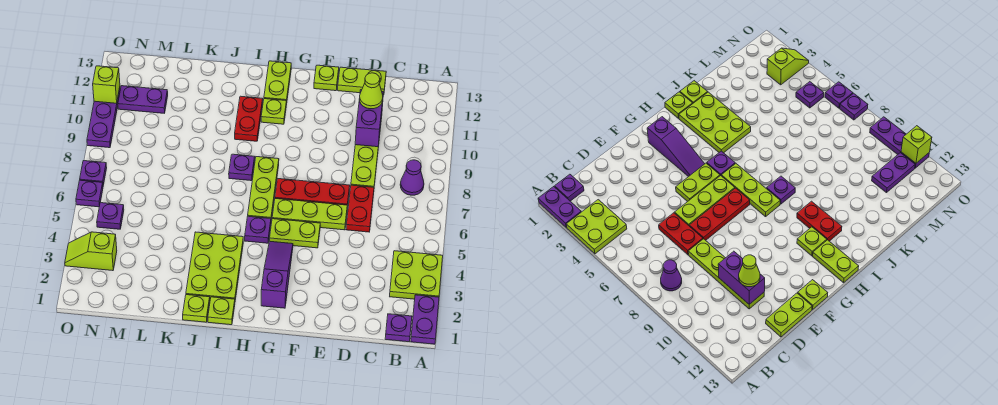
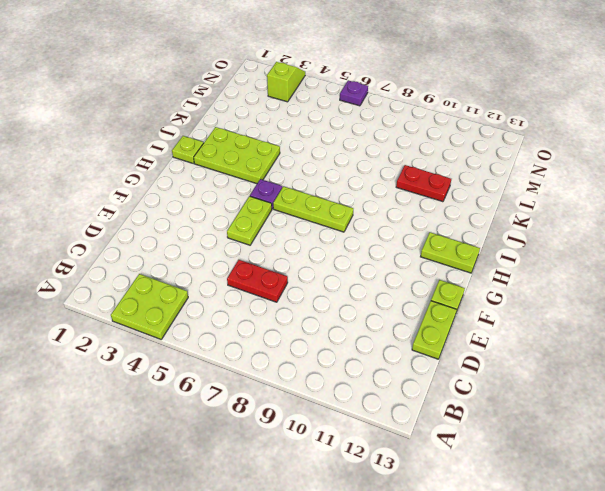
red plate K10:K11 level 1 -> red plate I10:I11 level 1
none -> purple plate A1:A2 level 1
none -> purple plate B1 level 1
none -> purple cone B8 level 1
none -> lime plate D8:D11 level 1

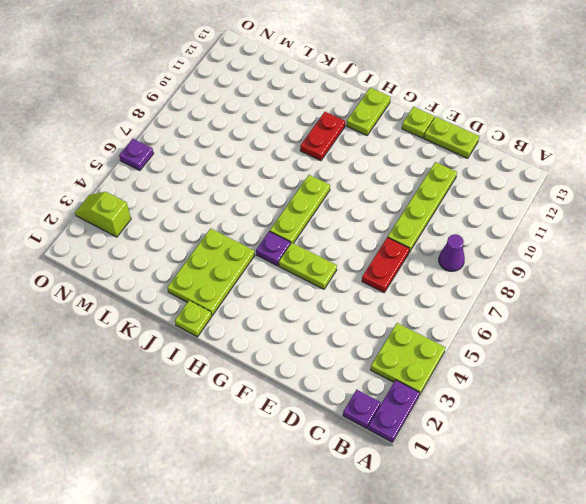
none -> lime plate E6:G6 level 1
none -> red plate E7:G7 level 1
none -> purple slope G2:G4 level 1 top 2
none -> lime plate H11 level 1

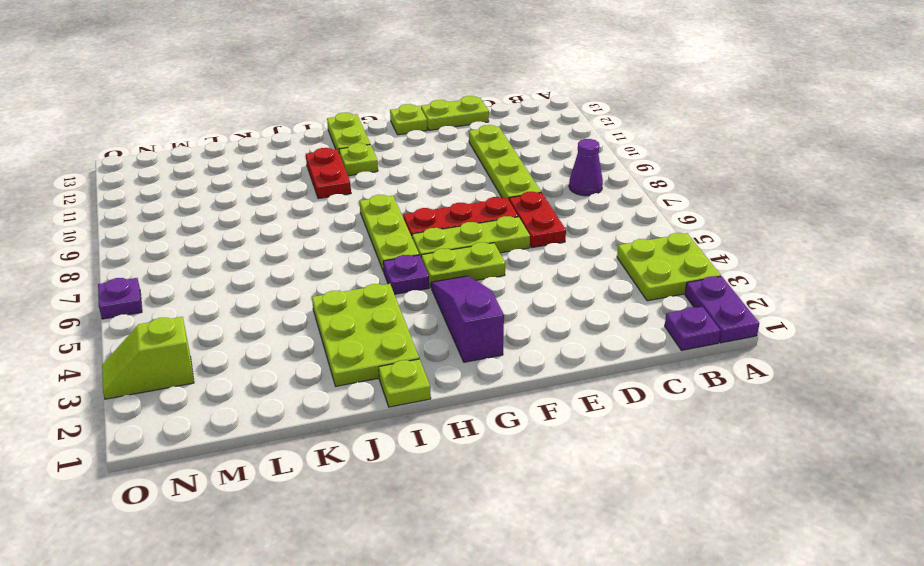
none -> purple plate I8 level 1
none -> lime plate J1 level 1
none -> purple plate M11:N11 level 1
none -> purple plate N5 level 1

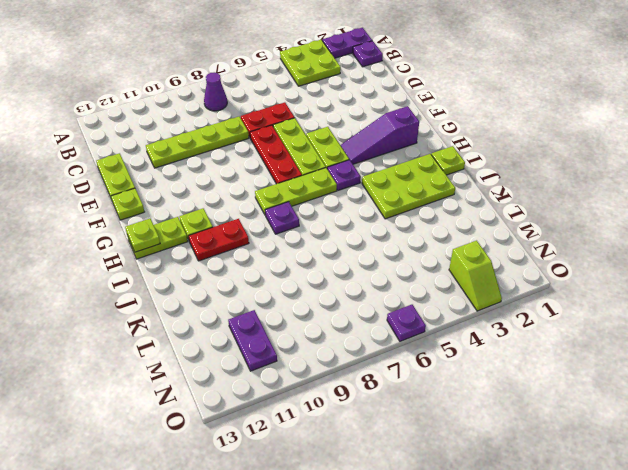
lime plate H13 level 2 -> lime plate J1 level 1
none -> purple plate N5 level 1
none -> purple plate O7 level 1
none -> purple plate O9:O11 level 1
none -> purple brick D10:D11 level 2

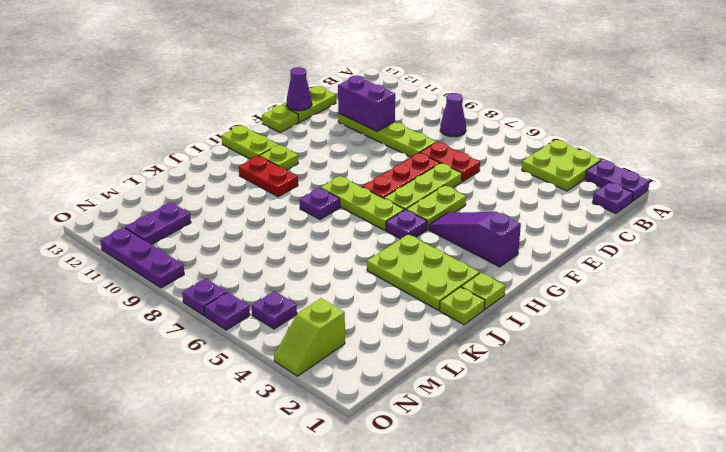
purple cone E13 level 2 -> none
none -> lime brick O11 level 2
none -> lime cone D11 level 3

